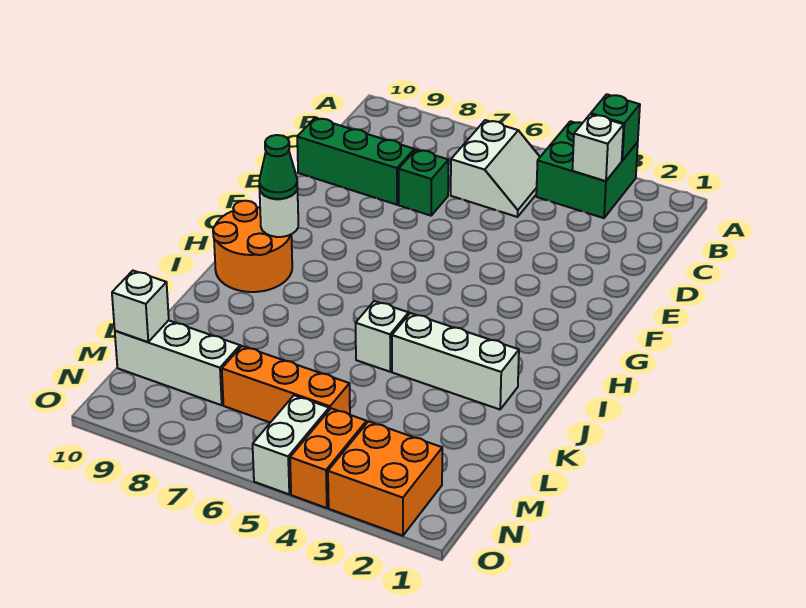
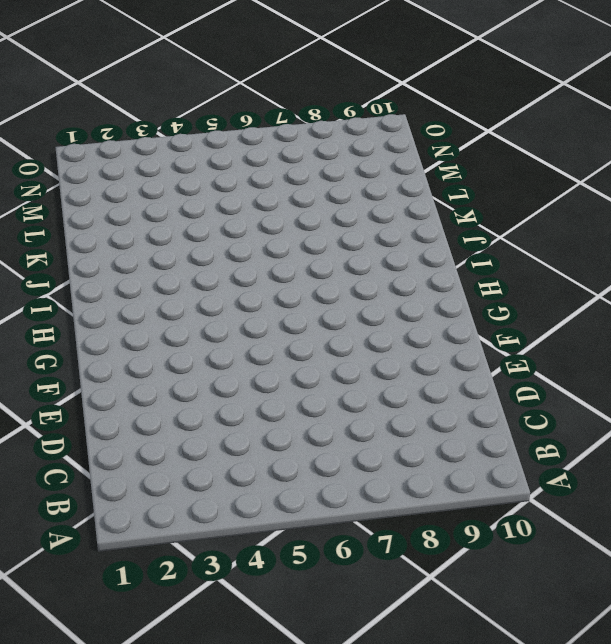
none -> green brick A3:B4 level 1
none -> white slope B5:C6 level 1 top 6
none -> green brick D7 level 1

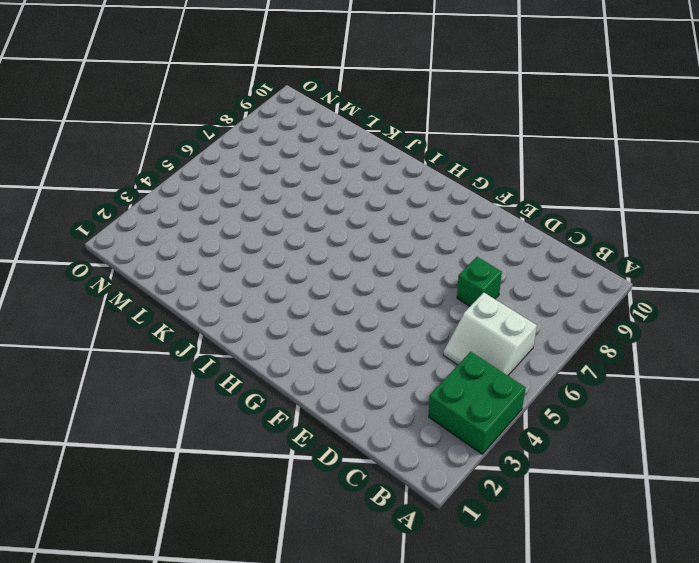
none -> green brick D8:D10 level 1
none -> orange round brick H9:I10 level 1
none -> white brick J2:J4 level 1

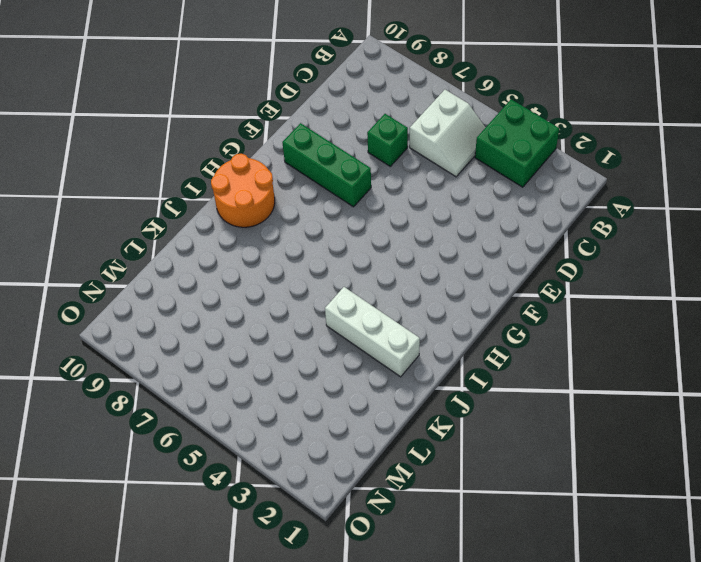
green brick F7:F9 level 1 -> green brick D8:D10 level 1
none -> white brick J5 level 1
none -> orange brick M5:M7 level 1
none -> white brick M8:M10 level 1

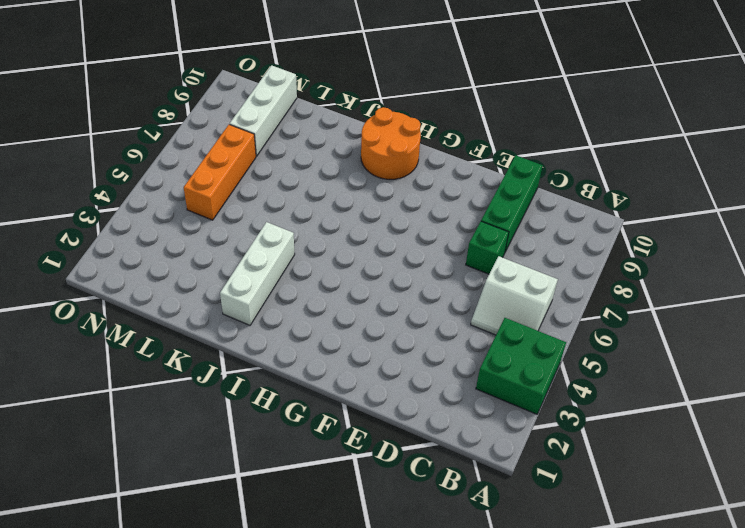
none -> white brick J5 level 1
none -> orange brick N2:O3 level 1
none -> orange brick N4:O4 level 1

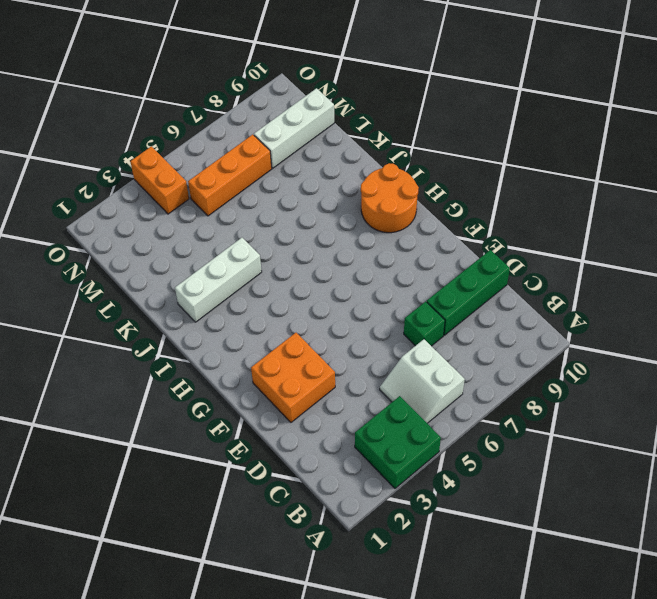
orange brick E2:F3 level 1 -> orange brick N2:O3 level 1
none -> white brick J5 level 1
none -> white brick N5:O5 level 1
none -> green brick A3 level 2

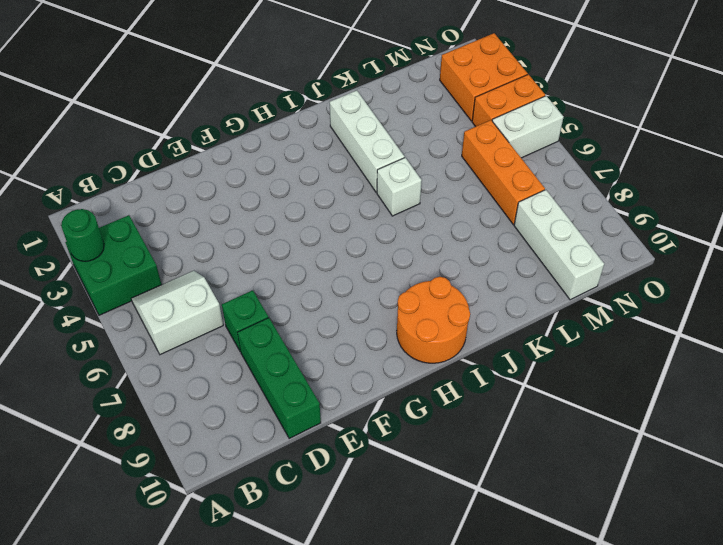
green round brick A3 level 2 -> green brick A3 level 2
none -> white brick B3 level 2
none -> white round brick H9 level 2
none -> white brick M10 level 2

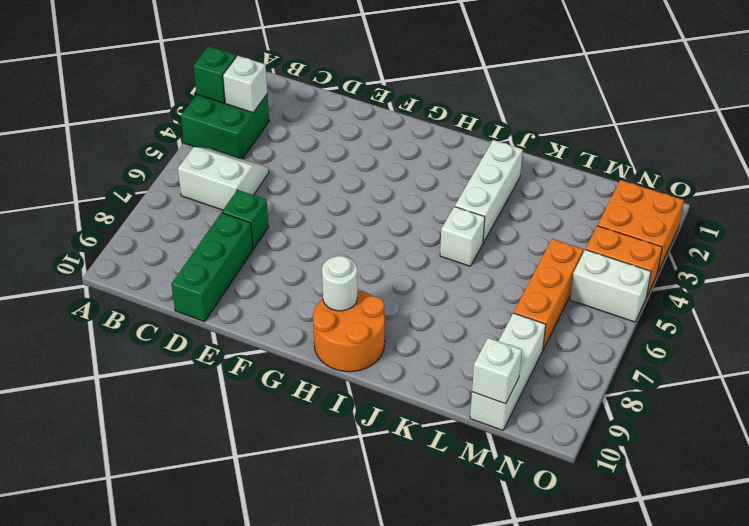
none -> green cone H9 level 3

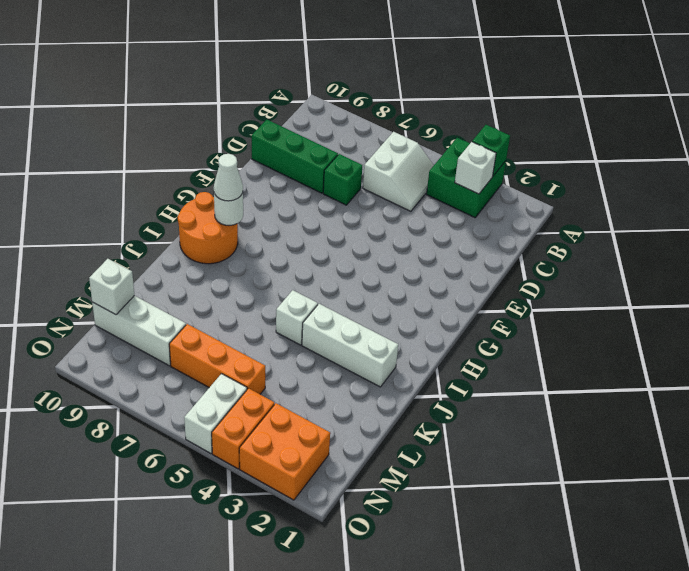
white cone H9 level 3 -> green cone H9 level 3

